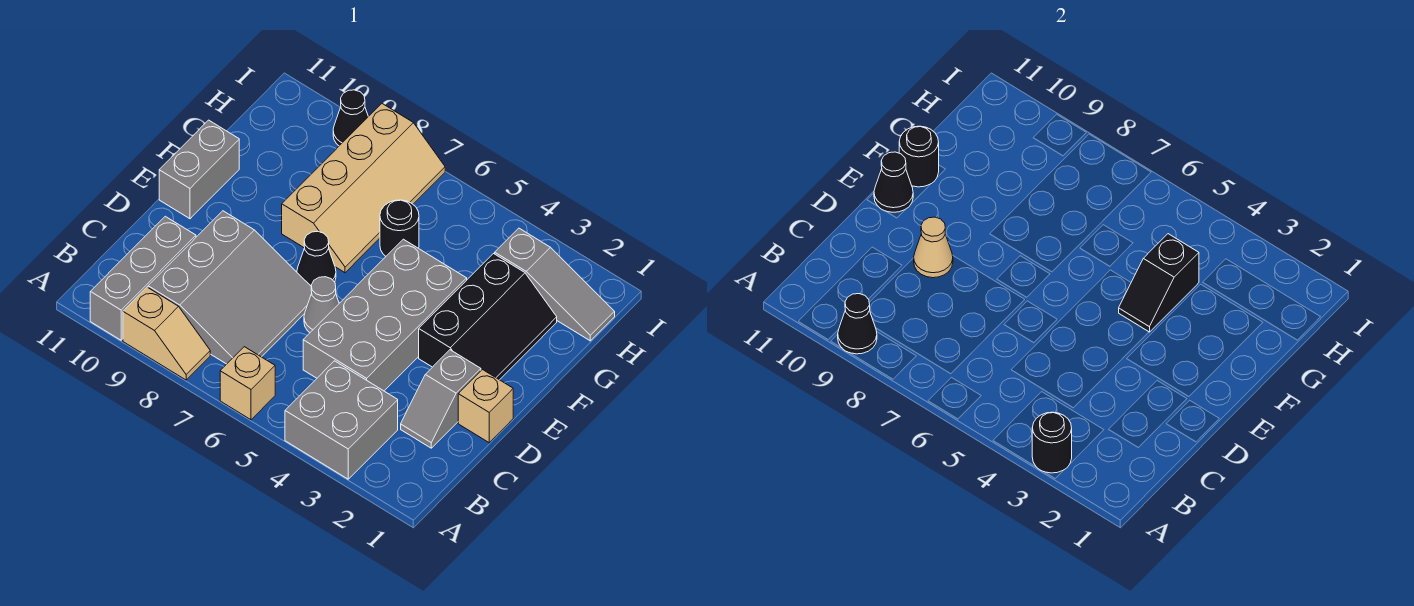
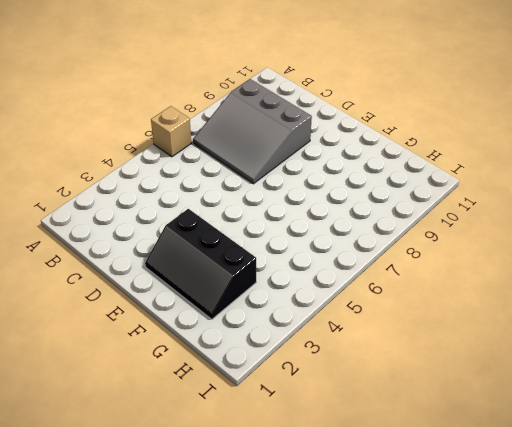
none -> grey brick A3:B4 level 1
none -> tan slope A8:A9 level 1 top 9
none -> grey brick A10:C10 level 1

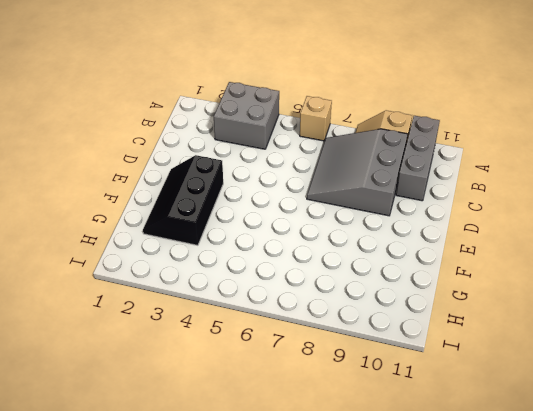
none -> grey slope C2:D2 level 1 top D
none -> grey brick C4:F5 level 1
none -> tan brick D1 level 1

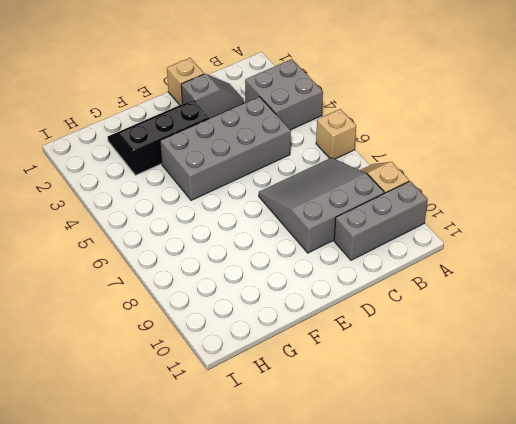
none -> grey cone D6 level 1
none -> black cone E7 level 1
none -> grey brick E11:F11 level 1

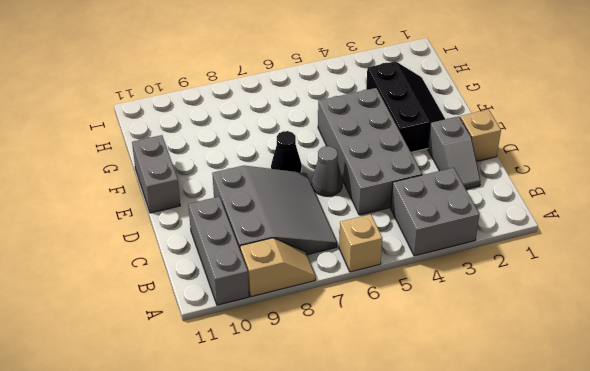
none -> tan slope F7:I8 level 1 top 8
none -> black round brick G6 level 1
none -> grey slope H1:H3 level 1 top 3

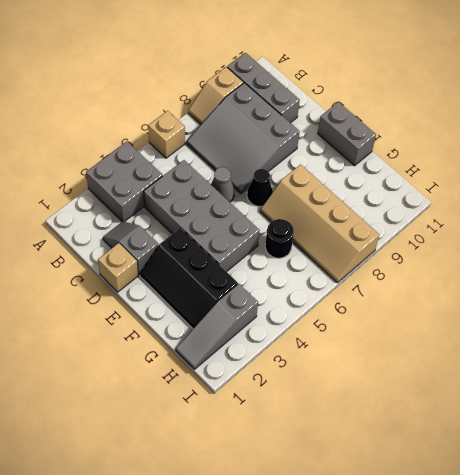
none -> black cone I9 level 1
none -> black round brick A3 level 2
none -> black cone A9 level 2

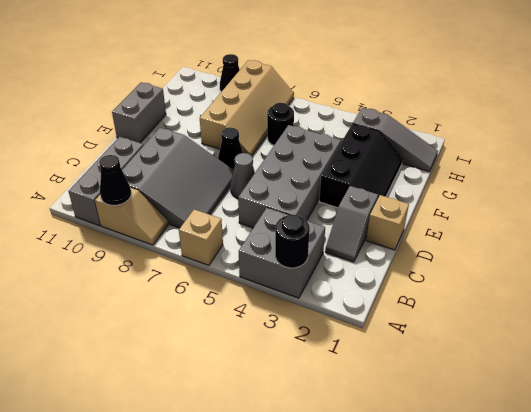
none -> tan cone D9 level 2
none -> black cone E11 level 2
none -> black slope F4:G4 level 2 top G

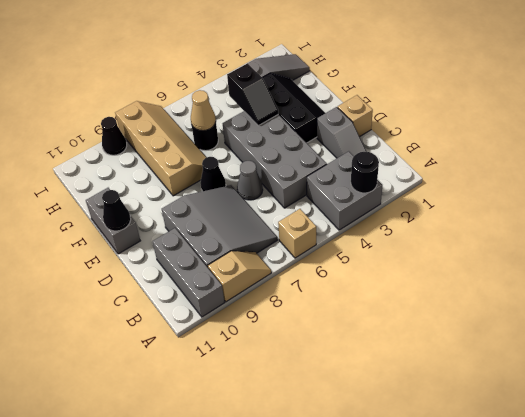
tan cone G6 level 2 -> tan cone D9 level 2
none -> black cone A9 level 2
none -> black round brick F11 level 2

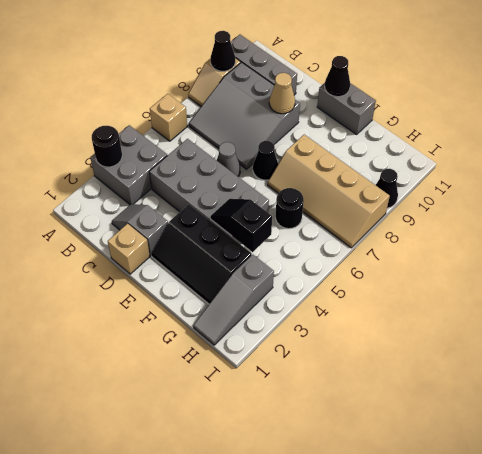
none -> black round brick F11 level 2

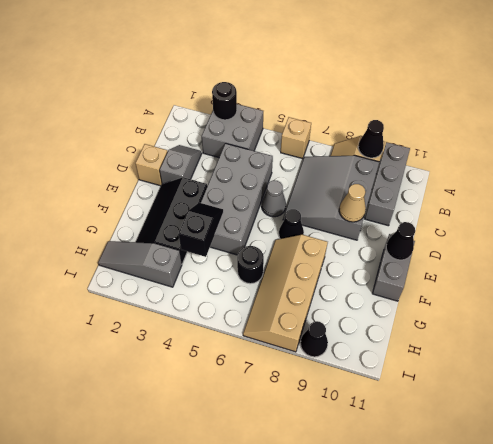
none -> black round brick F11 level 2

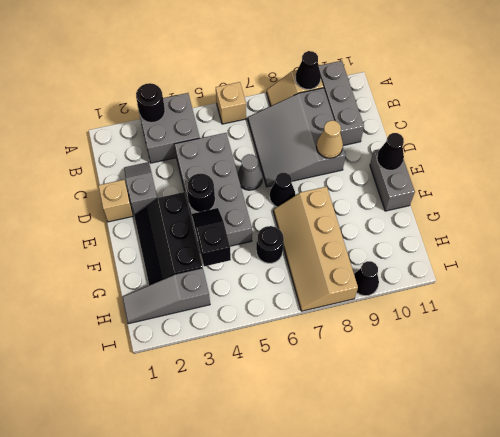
black round brick E4 level 2 -> black round brick F11 level 2

